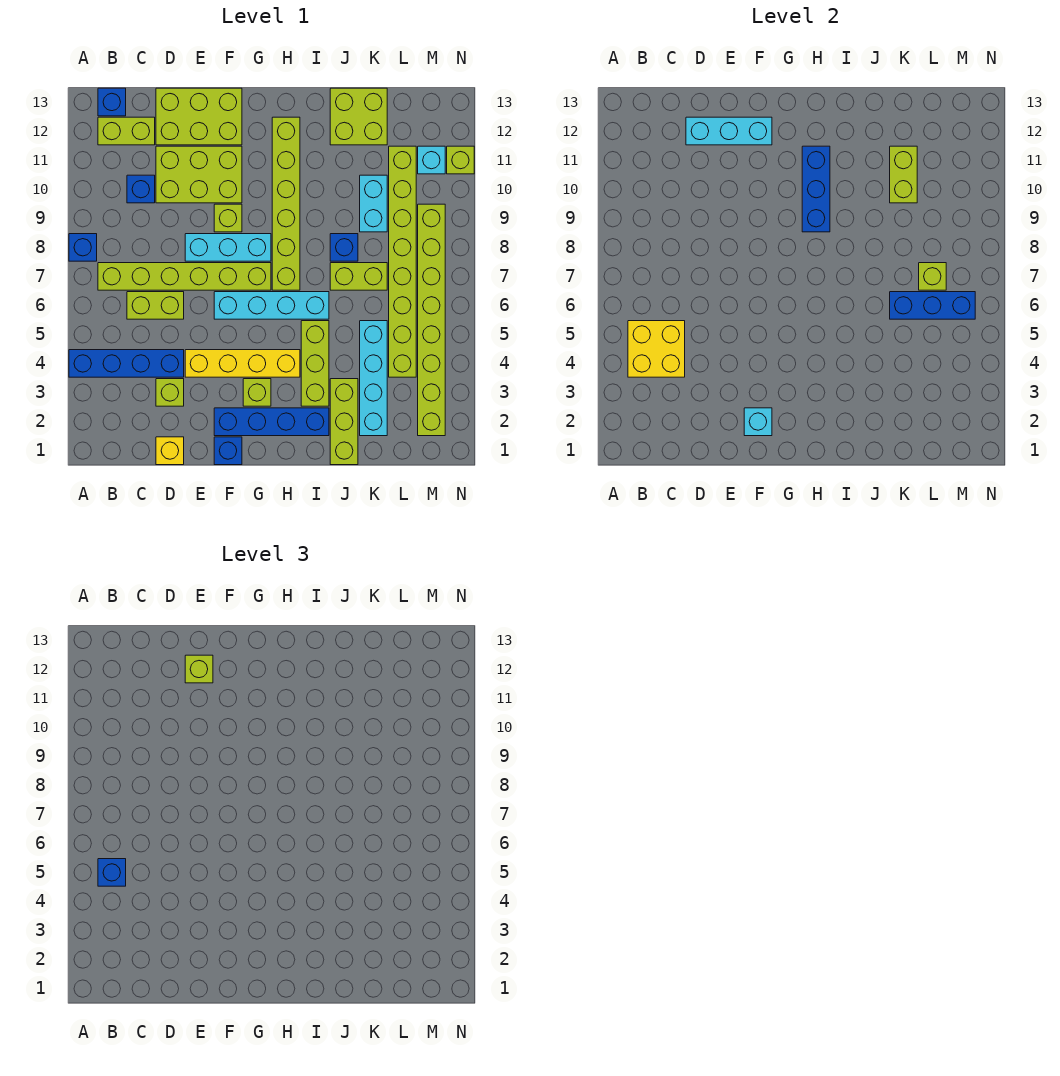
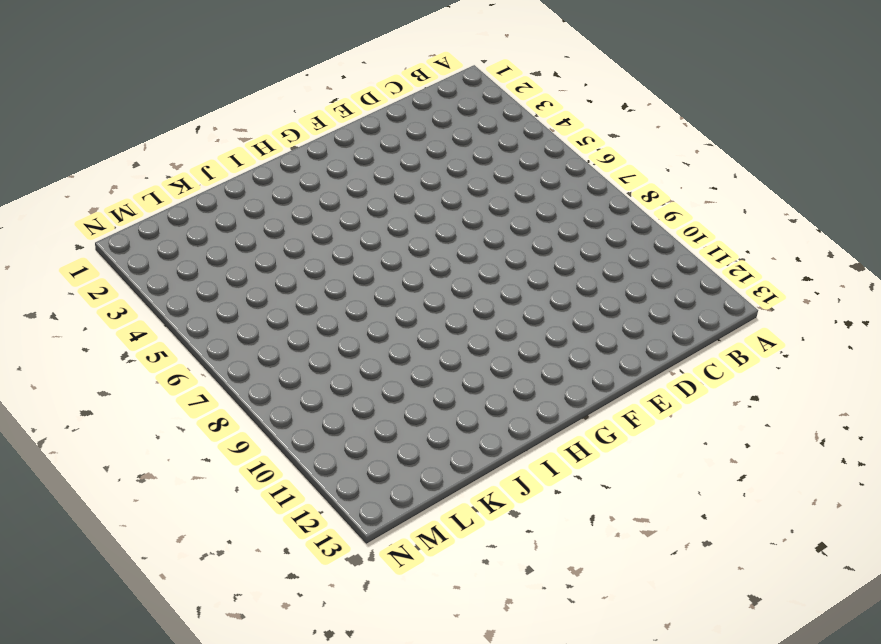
none -> blue brick A4:D4 level 1
none -> blue brick A8 level 1
none -> lime brick B7:G7 level 1
none -> lime brick B12:C12 level 1

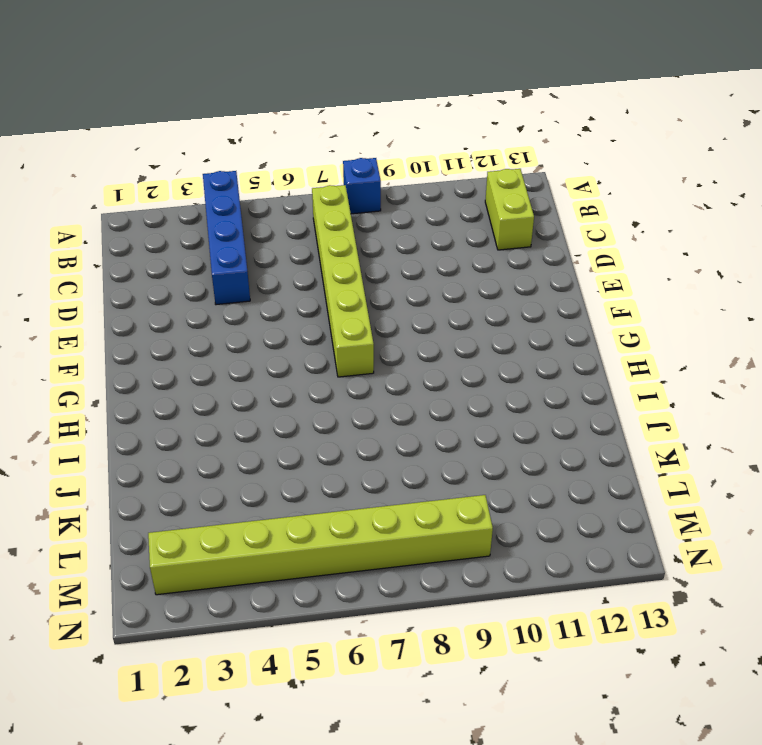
none -> blue brick B13 level 1
none -> lime brick C6:D6 level 1
none -> blue brick C10 level 1
none -> yellow brick D1 level 1

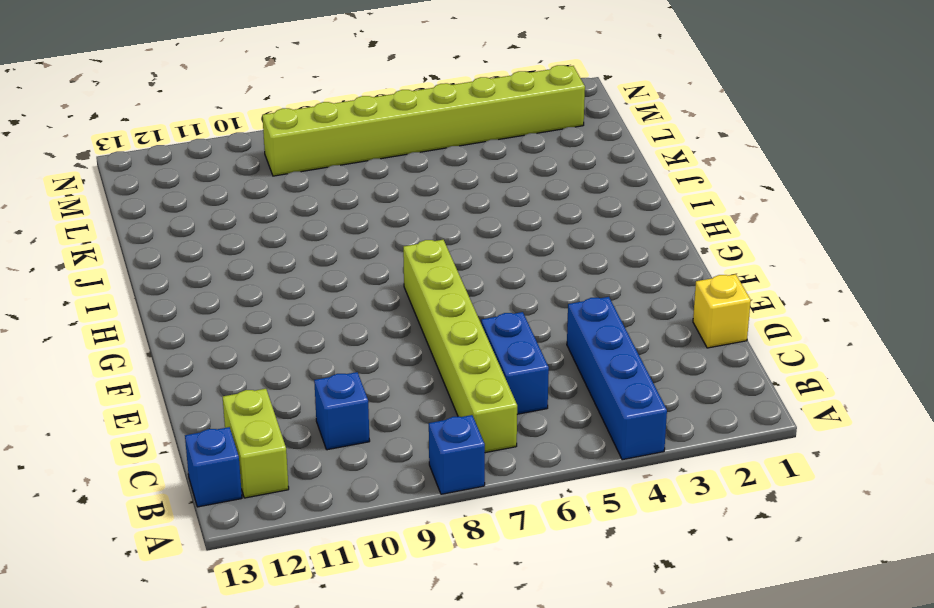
blue brick C6:D6 level 1 -> lime brick C6:D6 level 1
none -> lime brick D3 level 1
none -> lime brick D10:F11 level 1
none -> lime brick D12:F13 level 1
none -> yellow brick E4:H4 level 1

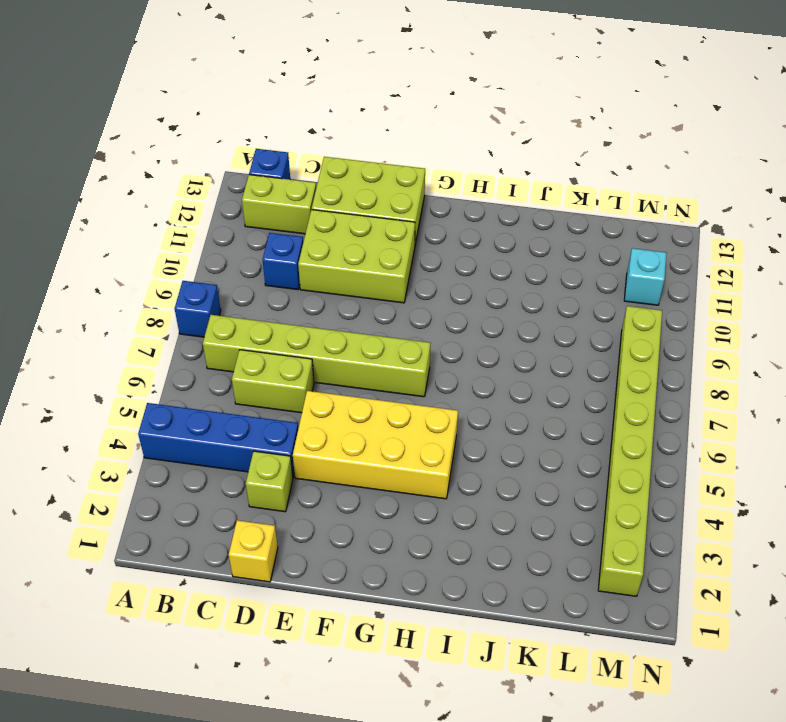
yellow brick E4:H5 level 1 -> yellow brick E4:H4 level 1
none -> cyan brick E8:G8 level 1
none -> blue brick F1 level 1
none -> blue brick F2:I2 level 1
none -> cyan brick F6:I6 level 1

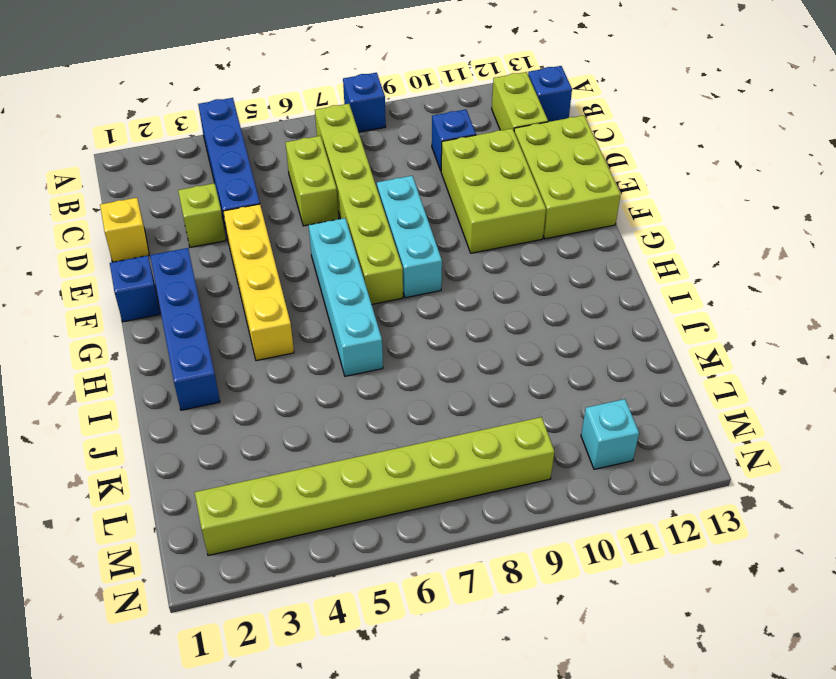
none -> lime brick F9 level 1
none -> lime brick G3 level 1
none -> lime brick H7:H12 level 1
none -> lime brick I3:I5 level 1

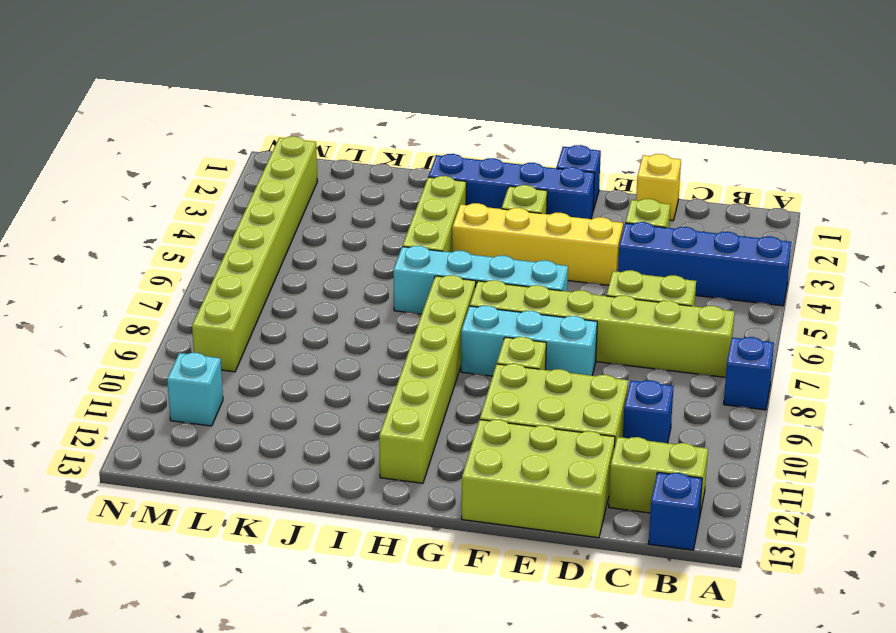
none -> lime brick J1:J3 level 1
none -> lime brick J7:K7 level 1
none -> blue brick J8 level 1
none -> lime brick J12:K13 level 1

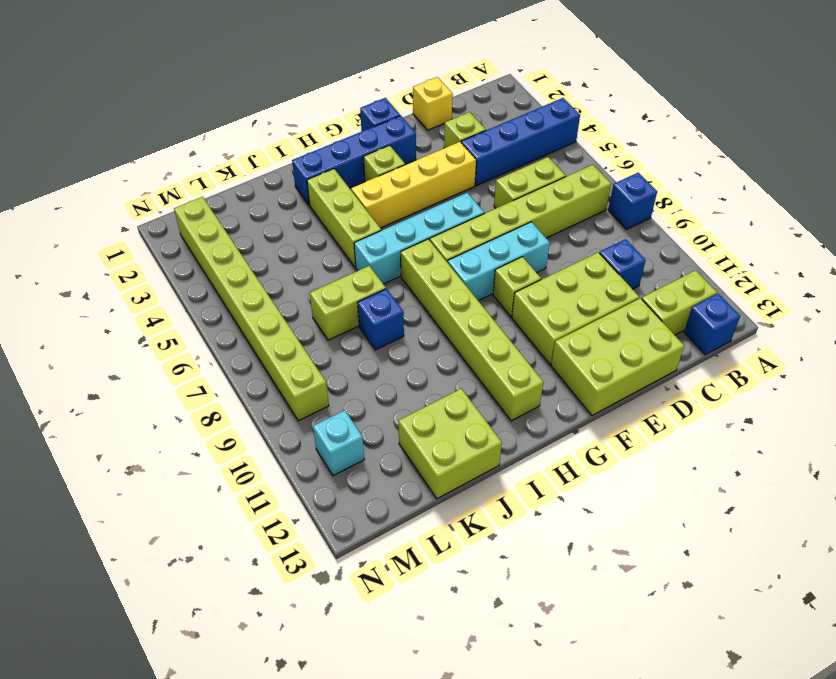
none -> lime brick J1:J3 level 1
none -> cyan brick K2:K5 level 1
none -> cyan brick K9:K10 level 1
none -> lime brick L4:L11 level 1

